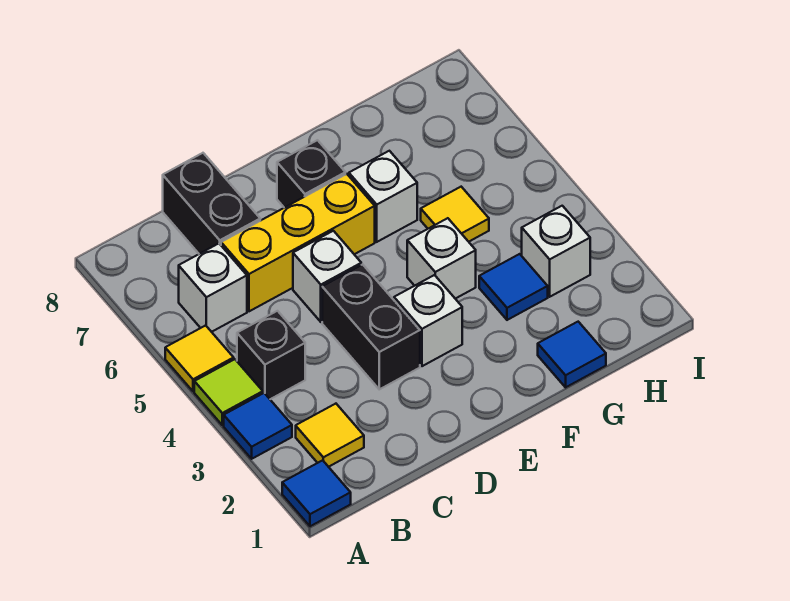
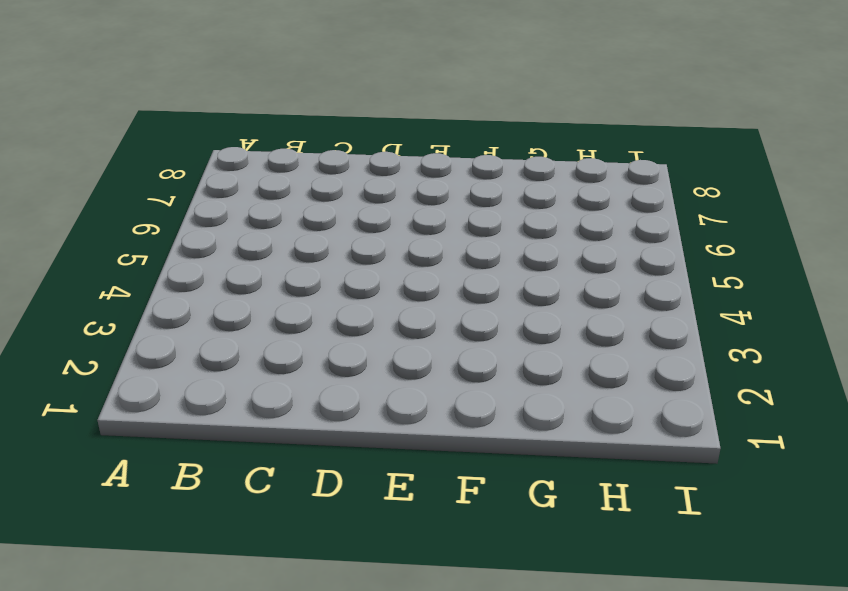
none -> blue tile A1 level 1
none -> blue tile A3 level 1
none -> lime tile A4 level 1

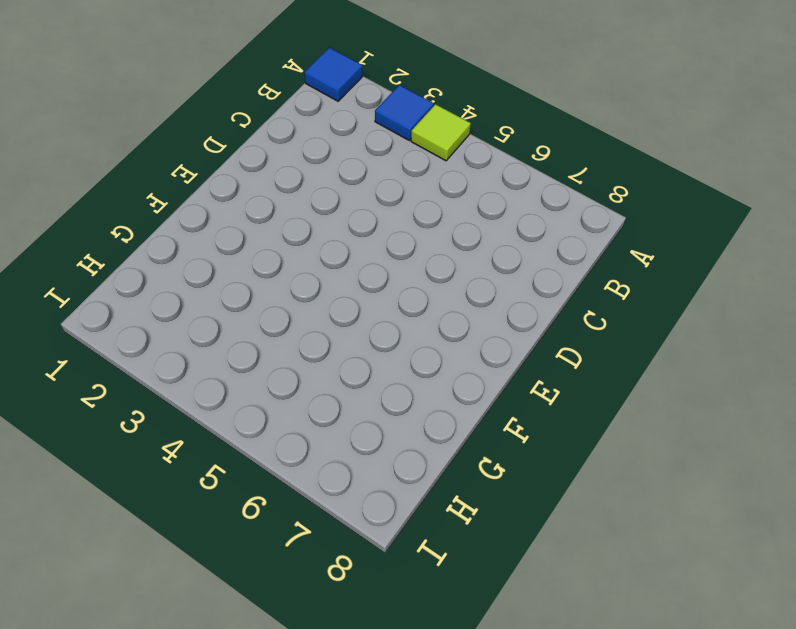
none -> yellow tile A5 level 1
none -> yellow tile B2 level 1
none -> black brick B4 level 1

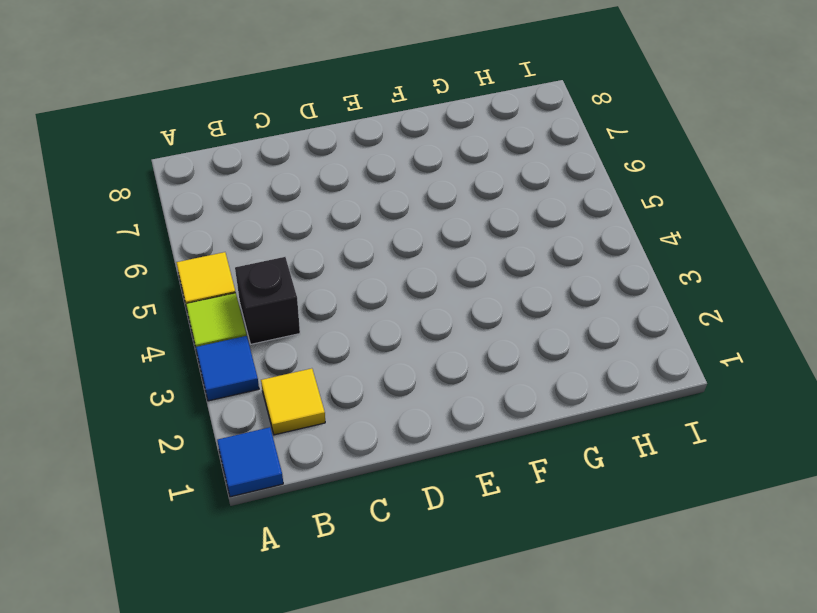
none -> white brick B6 level 1
none -> yellow brick C6:E6 level 1
none -> black brick C7:C8 level 1

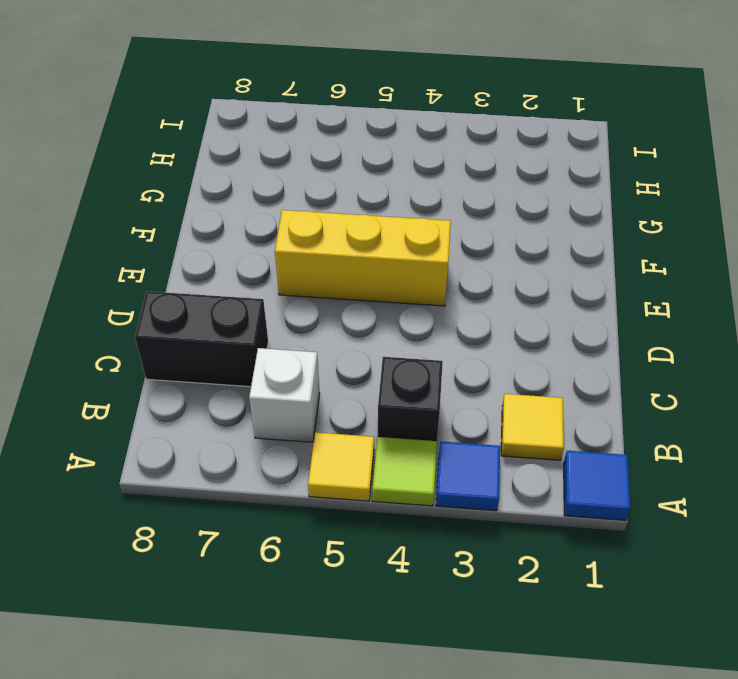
yellow brick E4:E6 level 1 -> yellow brick C6:E6 level 1
none -> black brick D3:D4 level 1
none -> white brick D5 level 1
none -> white brick E3 level 1

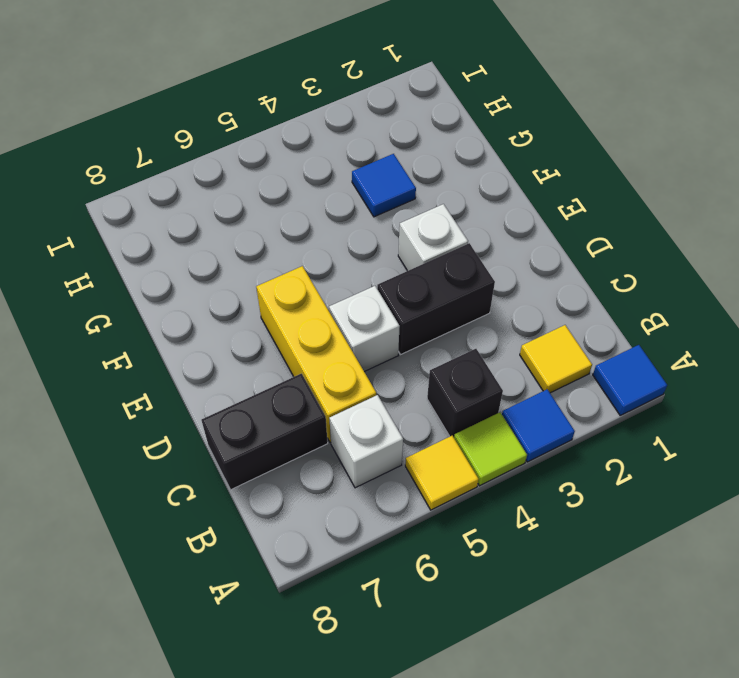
none -> black brick E7 level 1
none -> white brick F4 level 1
none -> white brick F6 level 1

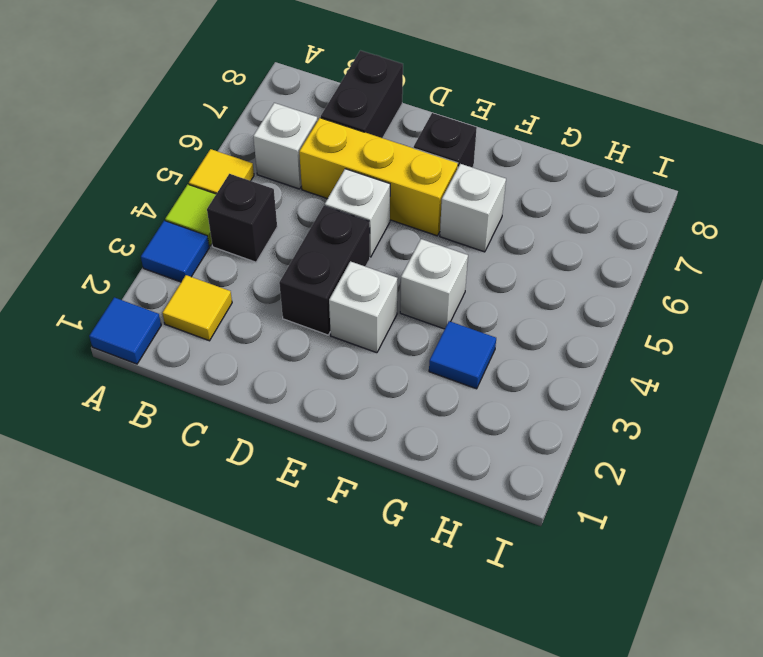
none -> blue tile G1 level 1
none -> yellow tile G5 level 1
none -> white brick H3 level 1

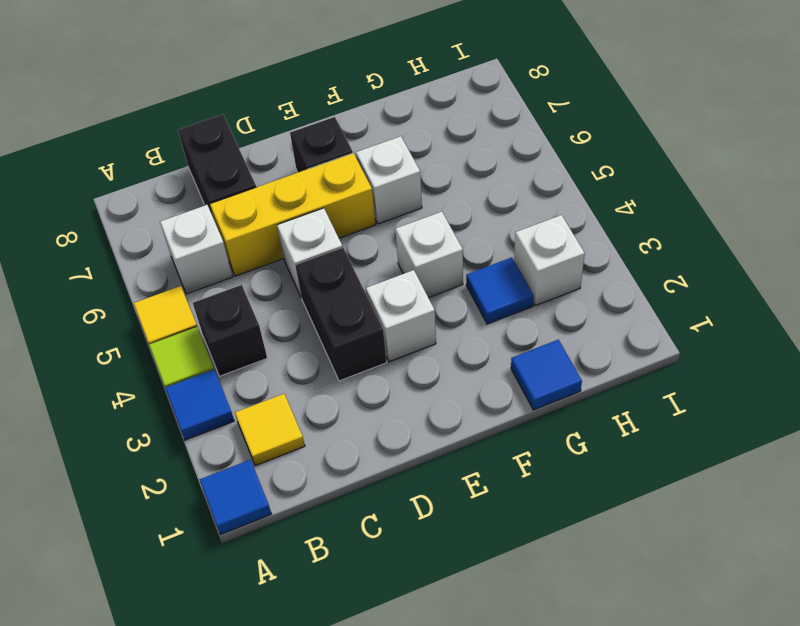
none -> yellow tile G5 level 1

